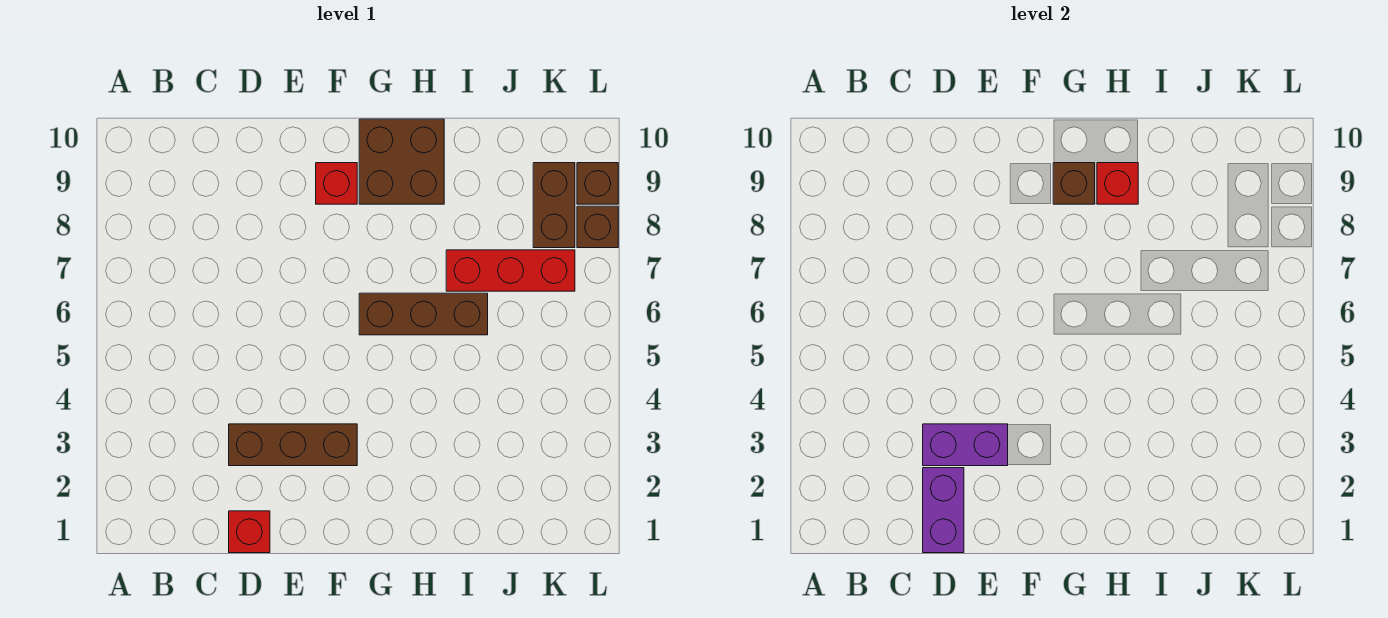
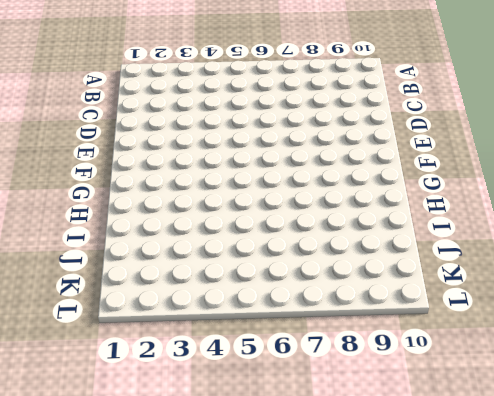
none -> red brick D1 level 1
none -> brown brick D3:F3 level 1
none -> red brick F9 level 1

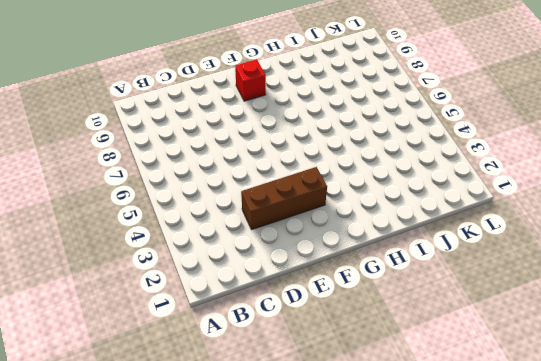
none -> red brick D1 level 1
none -> brown brick G6:I6 level 1
none -> brown brick G9:H10 level 1

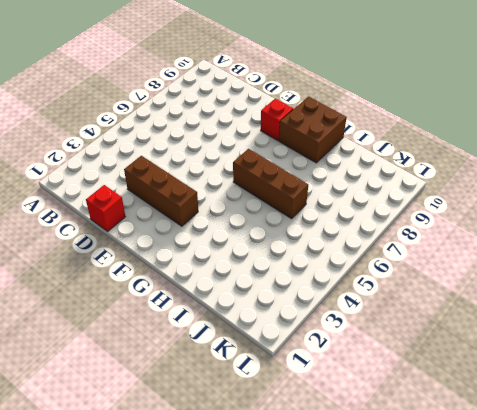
none -> red brick I7:K7 level 1
none -> brown brick K8:K9 level 1
none -> brown brick L8 level 1

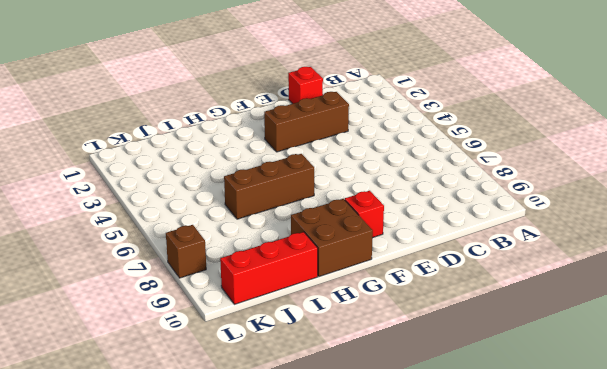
red brick I10:K10 level 1 -> red brick I7:K7 level 1
none -> brown brick K8:K9 level 1
none -> brown brick L9 level 1
none -> purple brick D1:D2 level 2

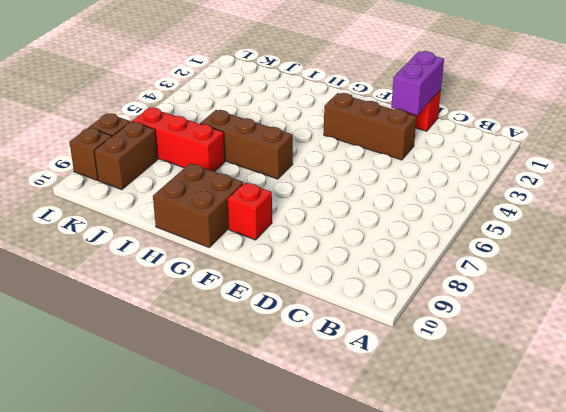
none -> purple brick D3:E3 level 2
none -> brown brick G9 level 2
none -> red brick H9 level 2

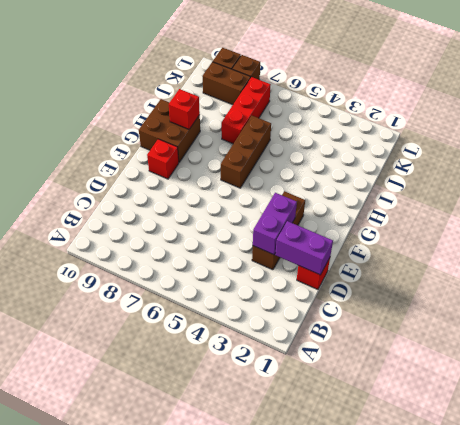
none -> brown brick G9 level 2

